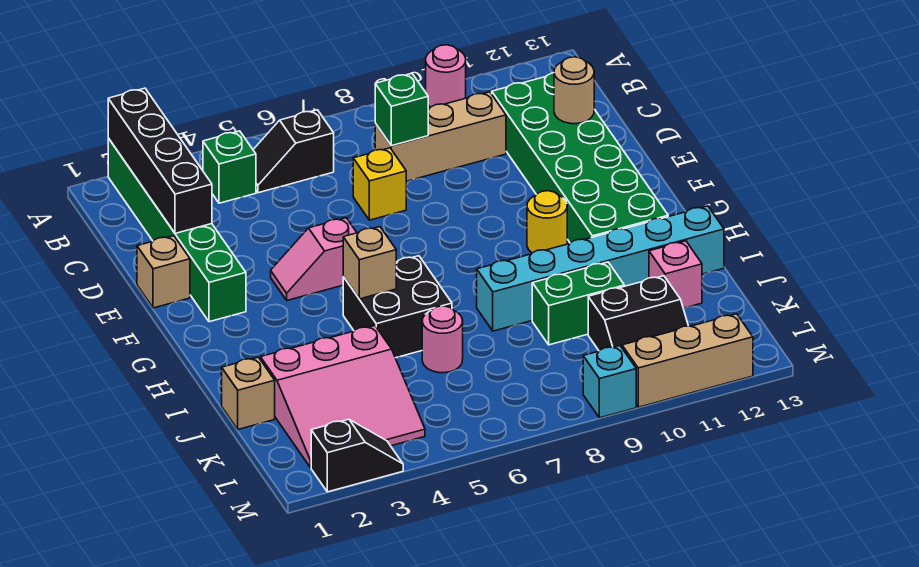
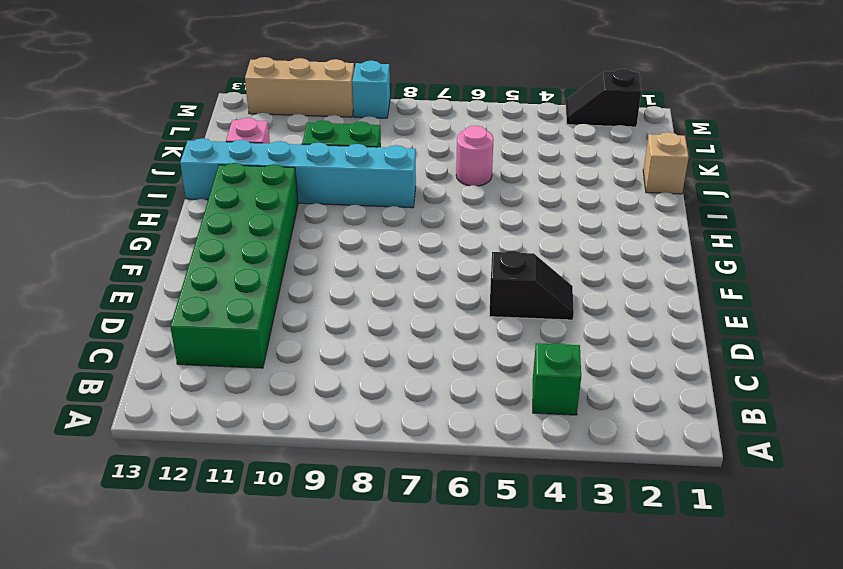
black slope E4:E5 level 1 top 5 -> black slope B5:B6 level 1 top 6
none -> green brick A2:F2 level 1
none -> pink round brick A10 level 1
none -> tan brick C8:C10 level 1

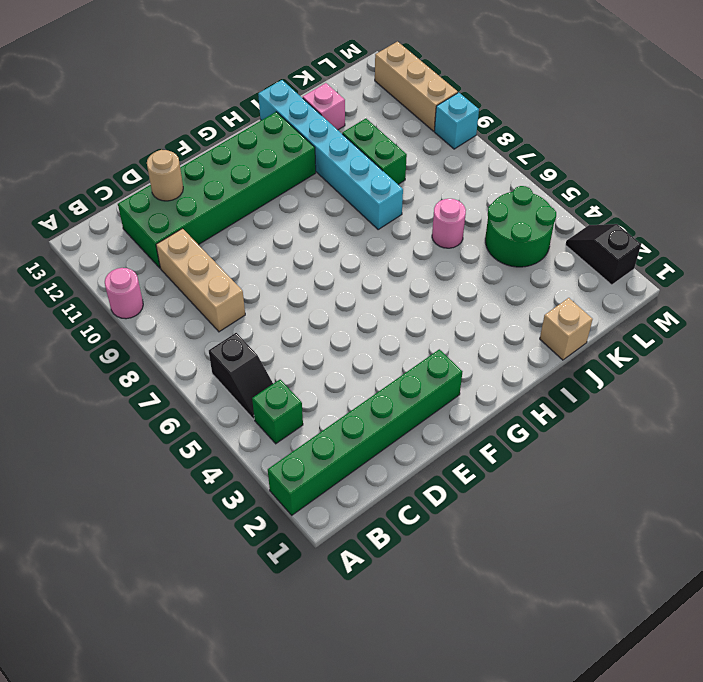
green round brick K4:L5 level 1 -> pink slope J2:L4 level 1 top J
none -> yellow brick D7 level 1
none -> tan brick E1 level 1
none -> pink slope F4:F5 level 1 top 5

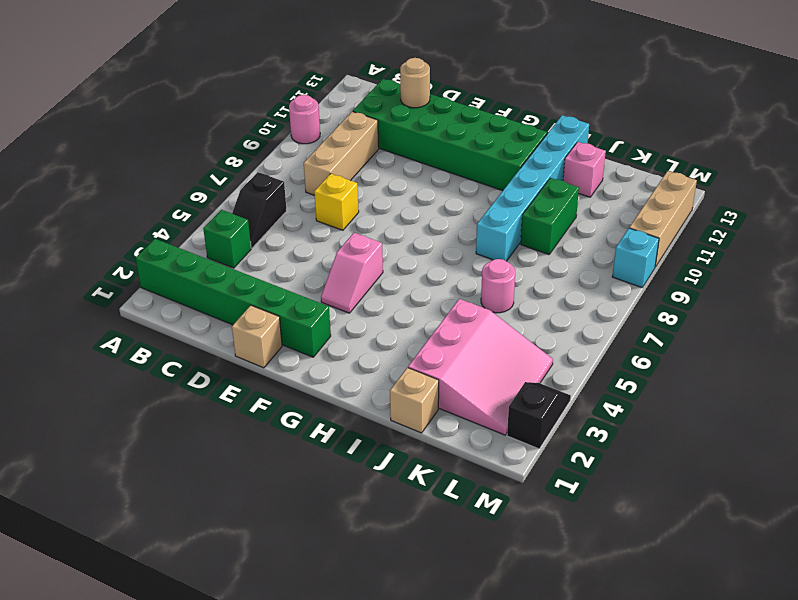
none -> yellow round brick G10 level 1
none -> black brick H5:I6 level 1
none -> black slope K10:L11 level 1 top K

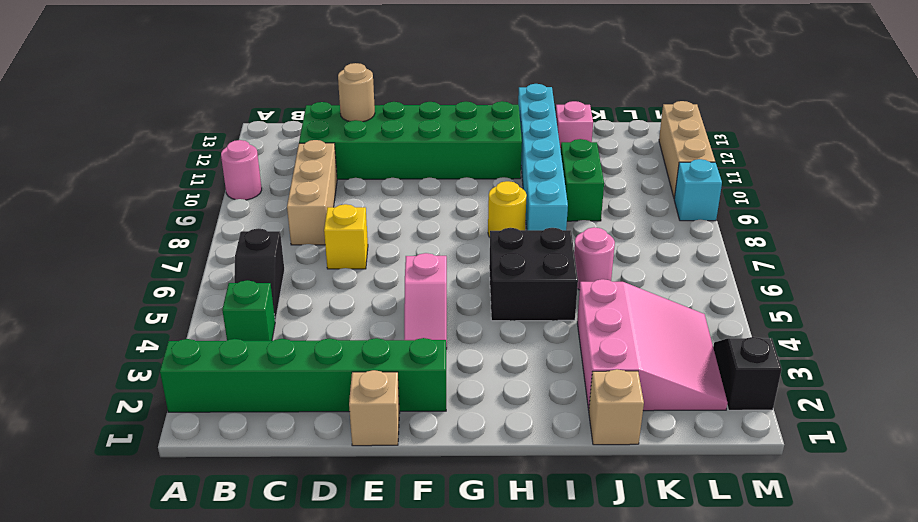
yellow round brick H8 level 1 -> yellow round brick G10 level 1
none -> black slope K10:L11 level 1 top K
none -> black brick A2:D2 level 2
none -> green brick C8 level 2

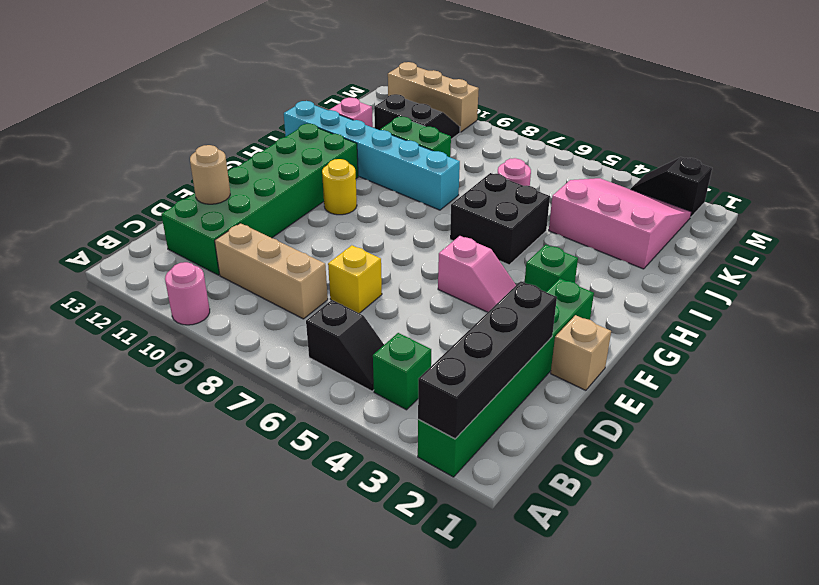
green brick G3 level 1 -> green brick C8 level 2
none -> tan brick J1 level 1
none -> cyan brick M9 level 1
none -> tan brick H5 level 2

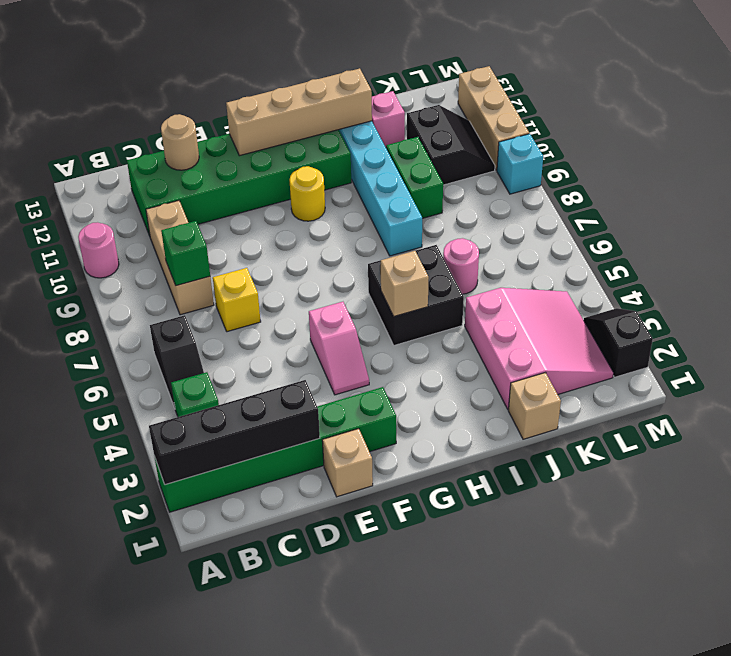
tan brick F12:I12 level 2 -> none

